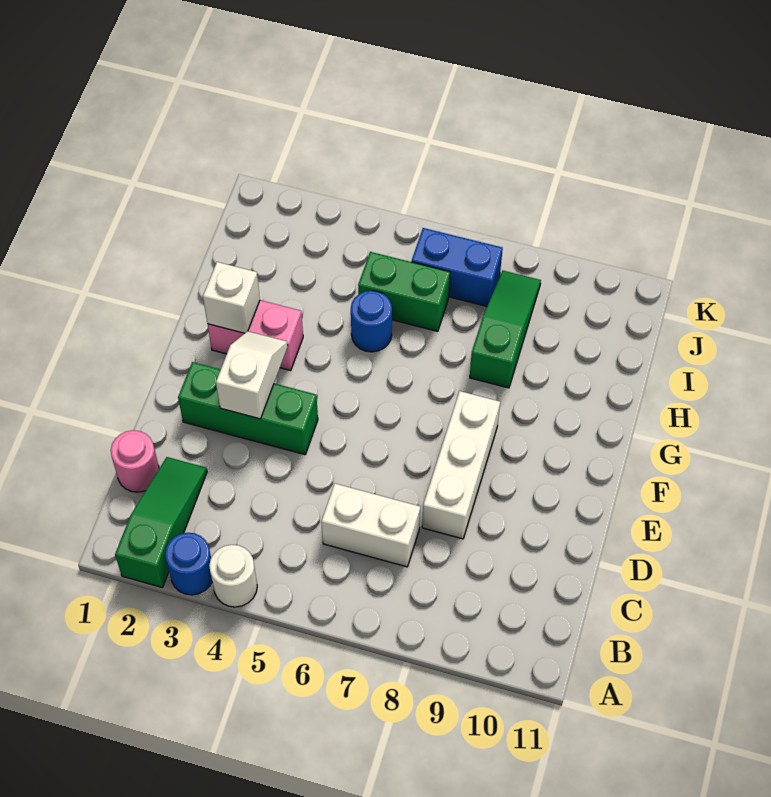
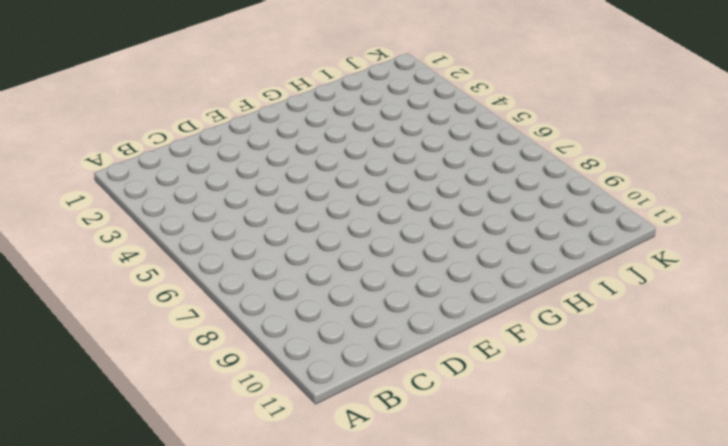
none -> green slope A2:C2 level 1 top A
none -> blue round brick A3 level 1
none -> white round brick A4 level 1

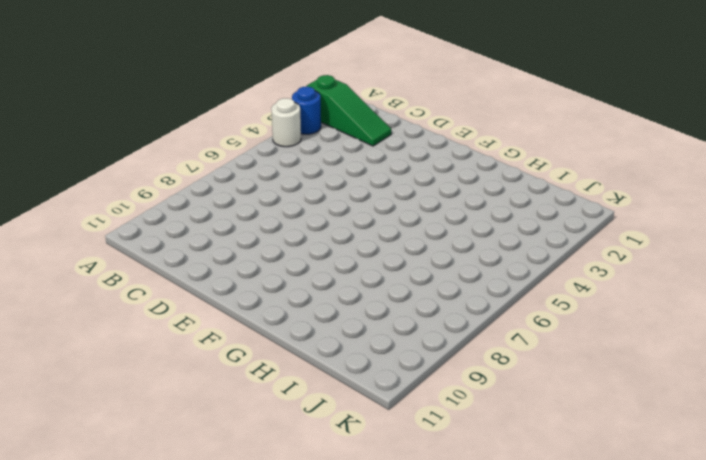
none -> pink round brick C1 level 1
none -> white brick C6:C7 level 1
none -> white brick D8:F8 level 1

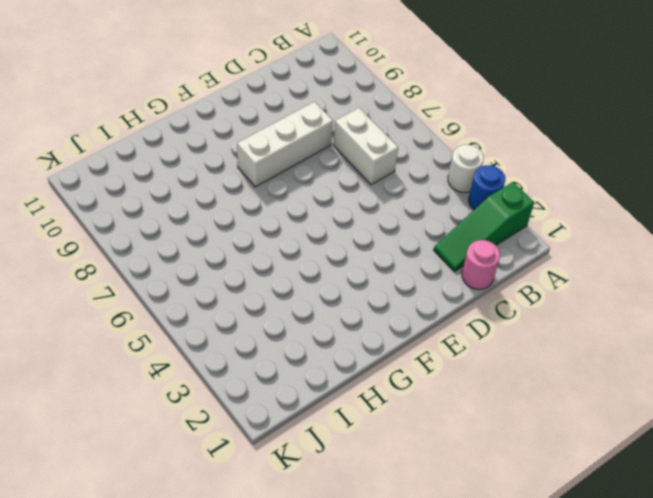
none -> green brick E2:E4 level 1
none -> pink brick G2:G3 level 1
none -> blue round brick H5 level 1

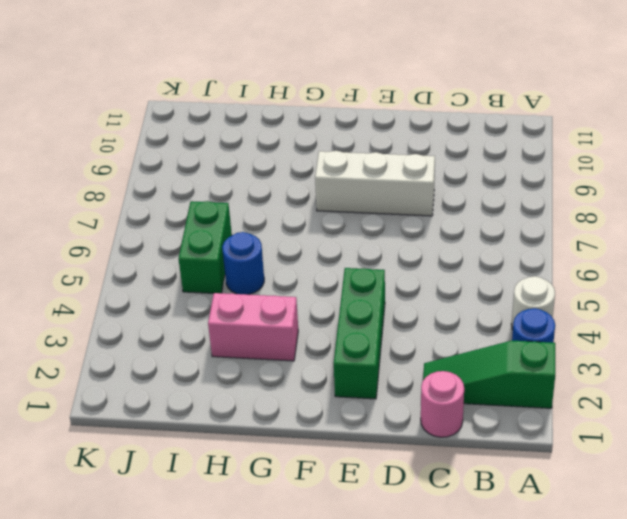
pink brick G3:H3 level 1 -> pink brick G2:G3 level 1
none -> white brick C6:C7 level 1
none -> green slope H8:J8 level 1 top H
none -> blue brick J6:J7 level 1

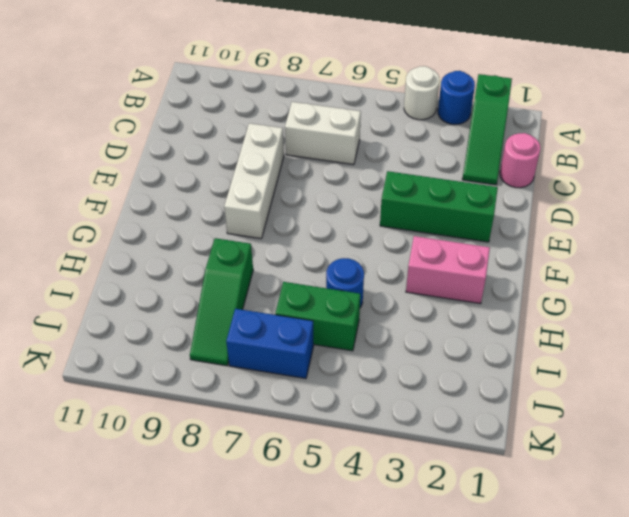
none -> white slope E3:F3 level 2 top E
none -> white brick G2 level 2

